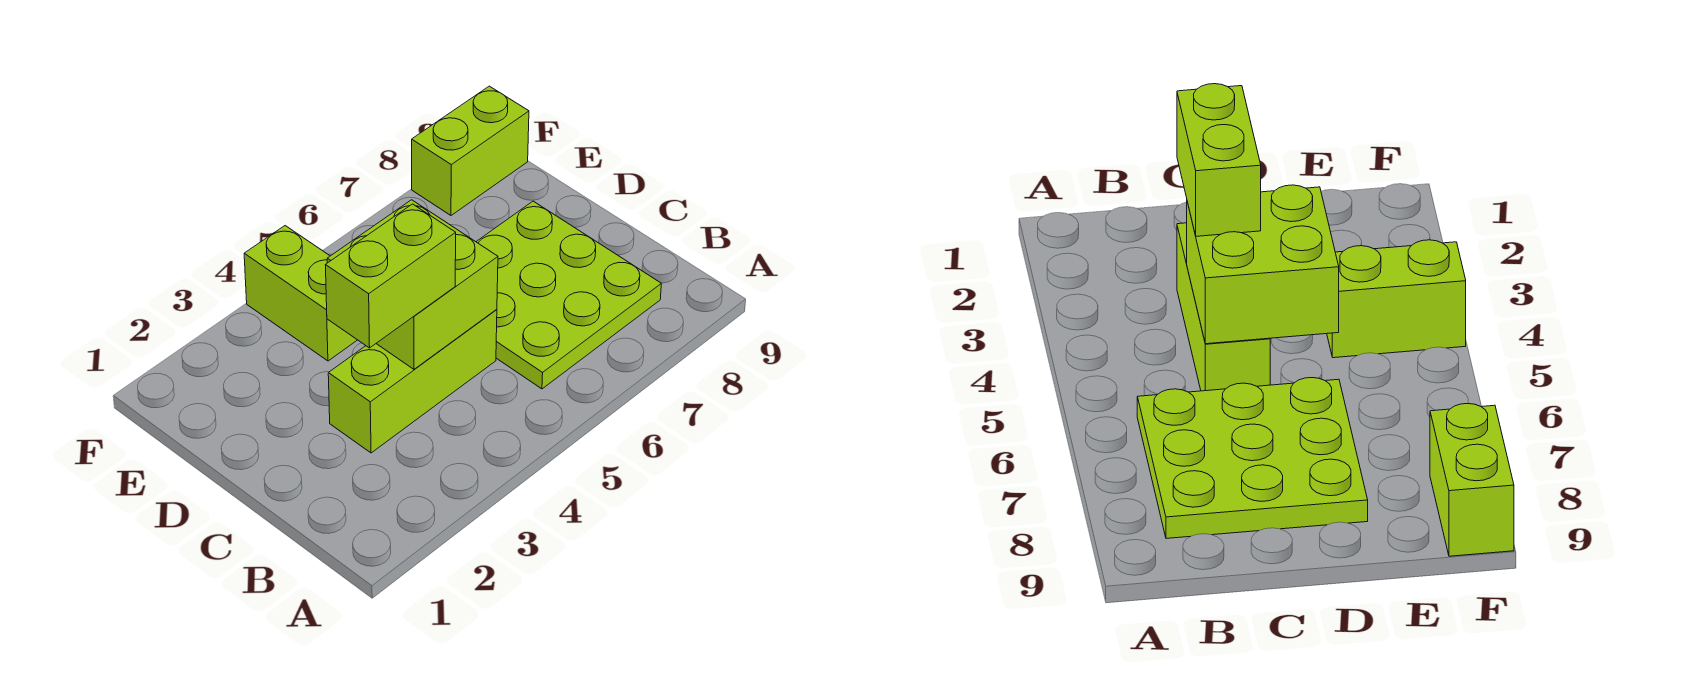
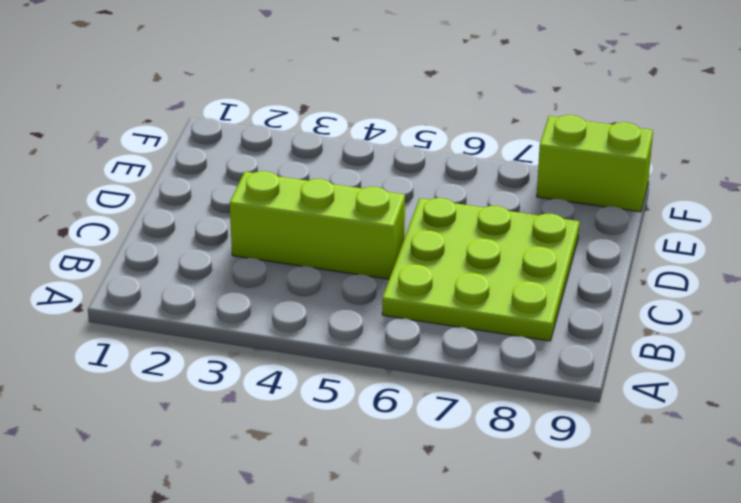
none -> lime brick E4:F4 level 1
none -> lime brick C4:D5 level 2

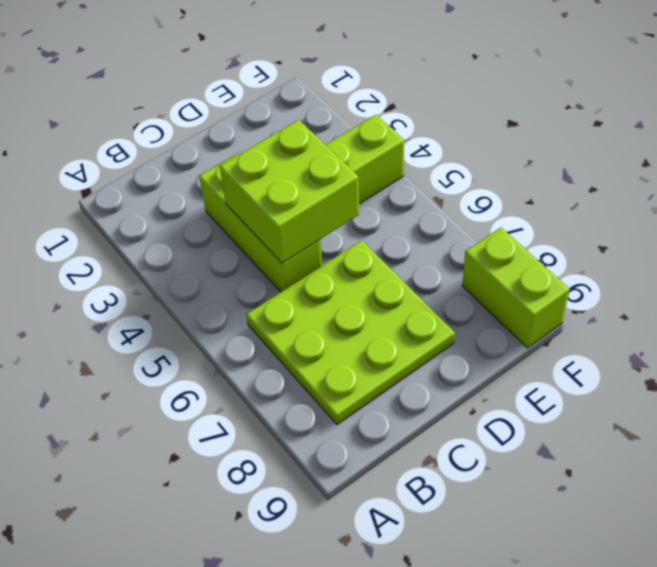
none -> lime brick C3:C4 level 3

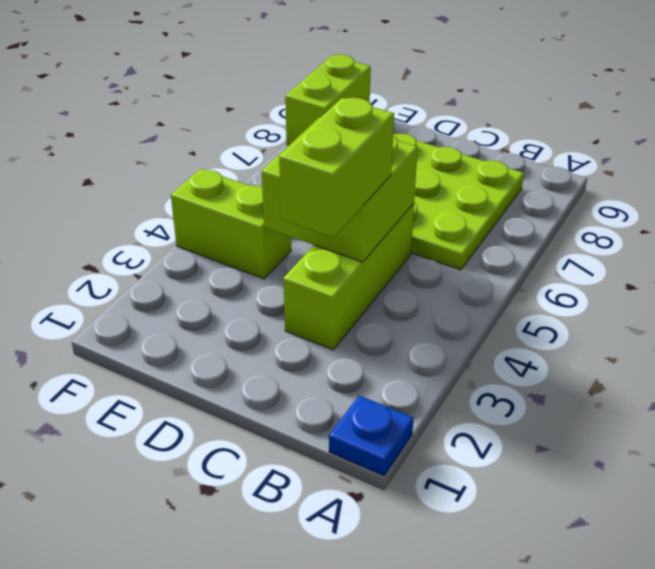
blue plate A1 level 1 -> none

